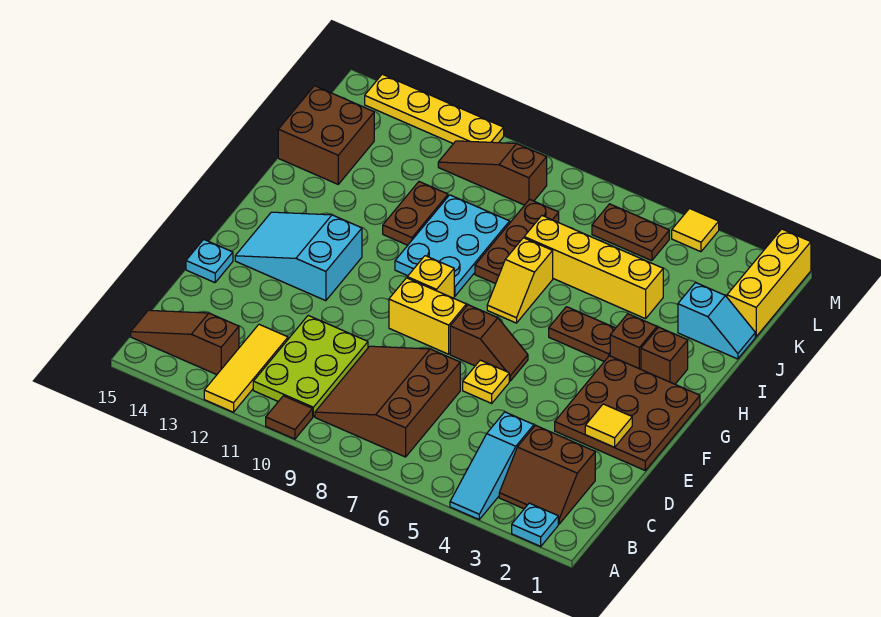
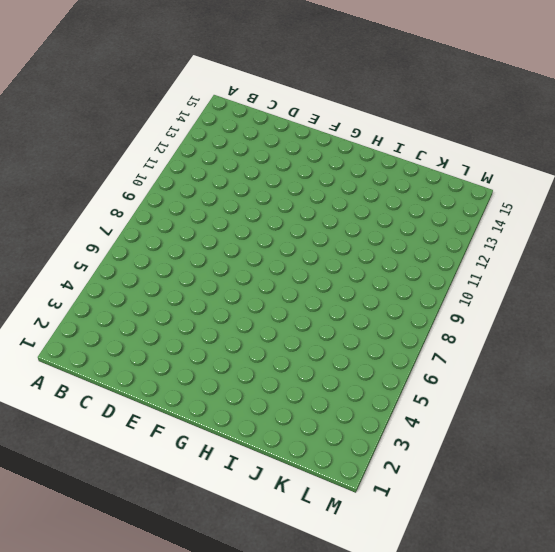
none -> cyan plate A2 level 1
none -> cyan slope A4:C4 level 1 top C
none -> brown tile A10 level 1
none -> yellow tile A12:C12 level 1

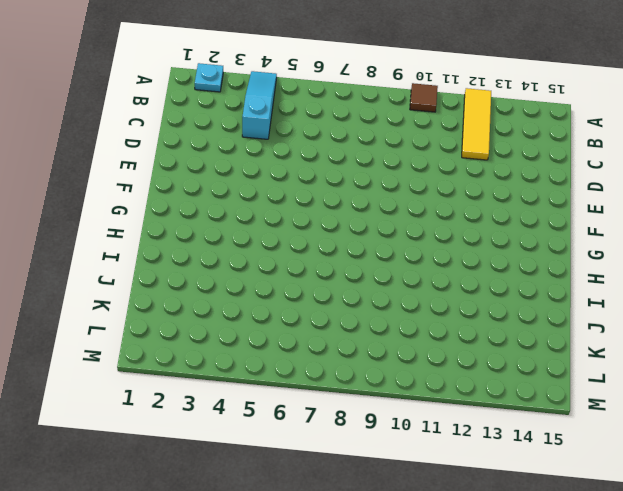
none -> brown slope B2:C3 level 1 top C
none -> brown slope B7:D9 level 1 top 7
none -> lime plate B10:D11 level 1
none -> brown slope B13:B15 level 1 top 13

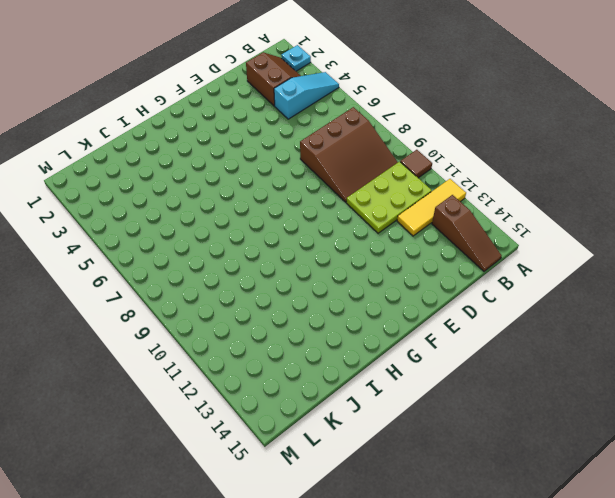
none -> brown plate E1:G3 level 1
none -> yellow plate E6 level 1
none -> cyan plate E15 level 1
none -> brown slope F6:F7 level 1 top 7

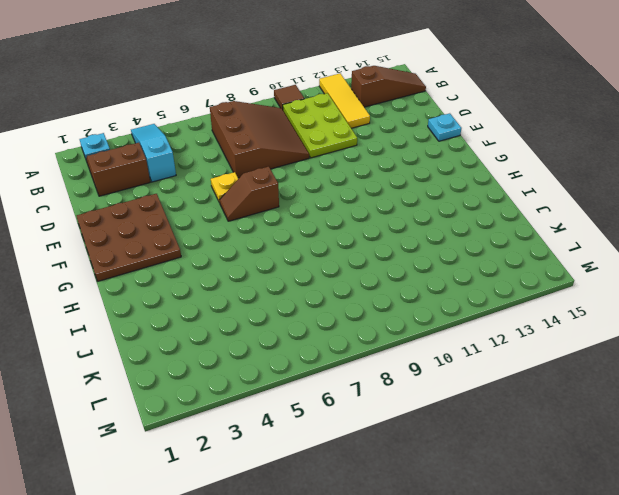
none -> yellow brick F8:F9 level 1
none -> cyan slope F12:G14 level 1 top 12
none -> yellow brick G9 level 1
none -> brown brick H2 level 1

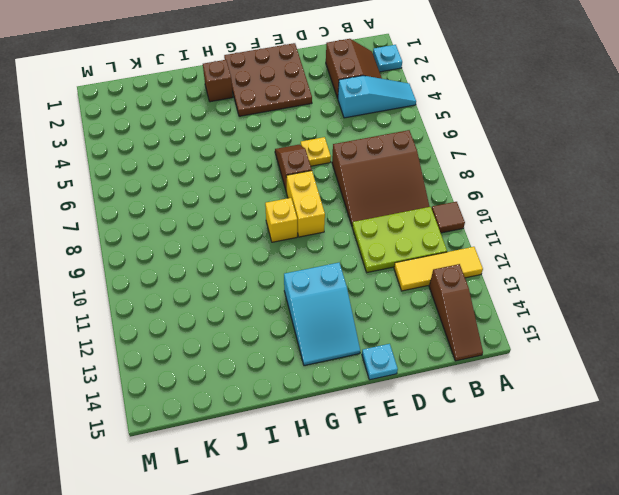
none -> brown brick H3 level 1
none -> brown plate H4:H5 level 1
none -> yellow slope H7:I7 level 1 top I
none -> cyan plate H9:J10 level 1

